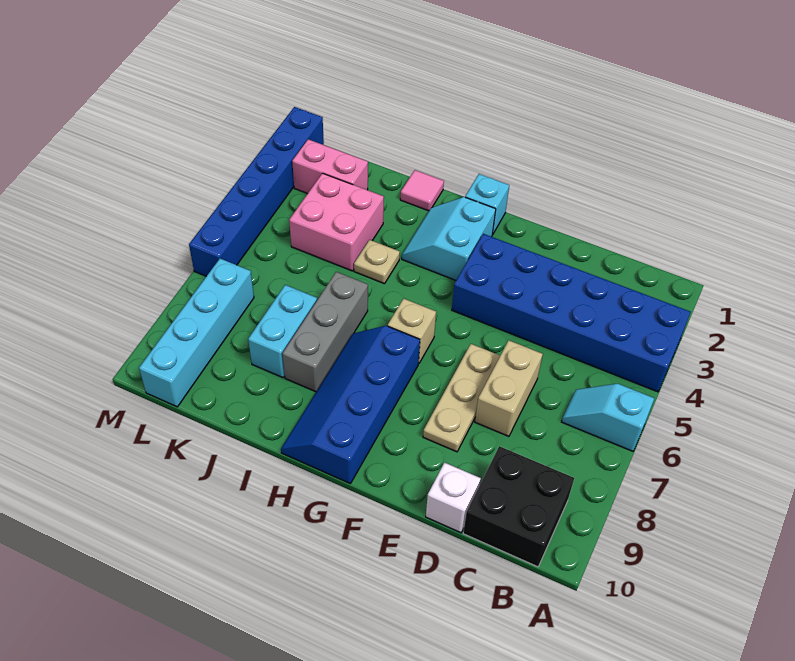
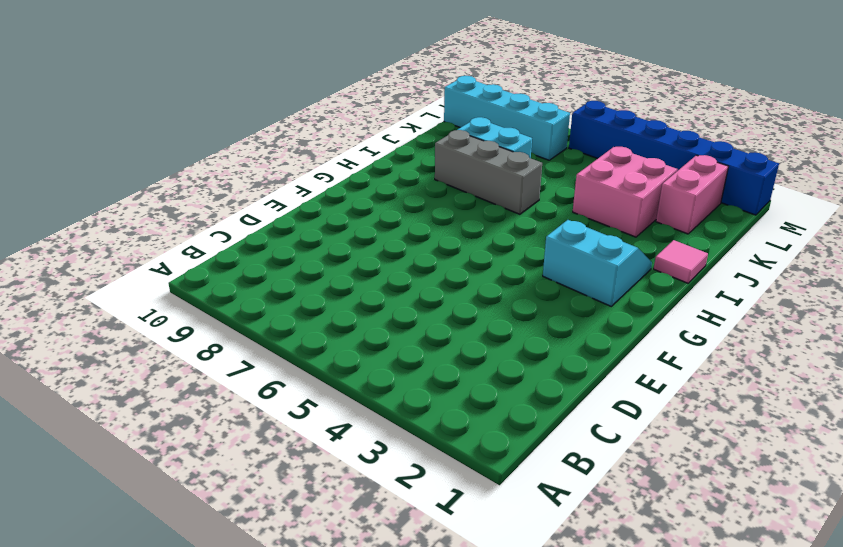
none -> blue brick A3:F4 level 1
none -> cyan slope A6:B6 level 1 top A
none -> black brick B9:C10 level 1

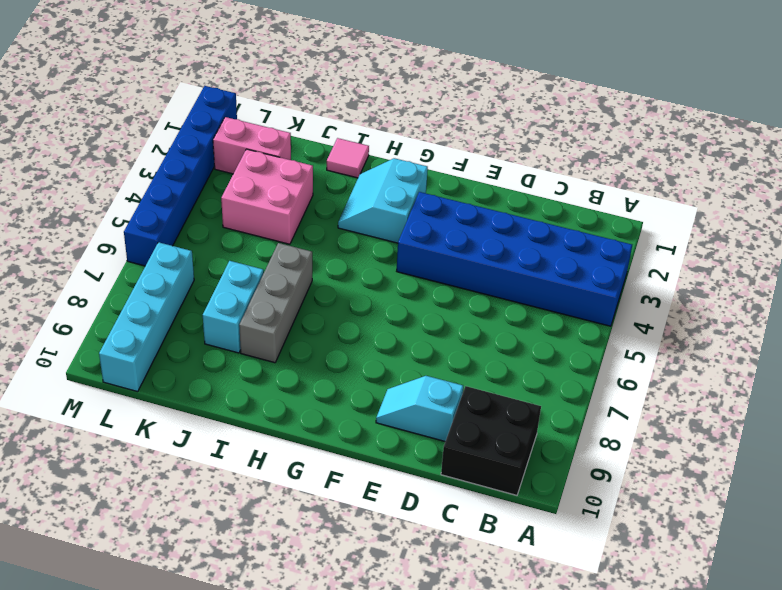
cyan slope D9:E9 level 1 top D -> cyan slope A6:B6 level 1 top A
none -> tan brick D6:D7 level 1
none -> white brick D10 level 1
none -> tan plate E6:E8 level 1

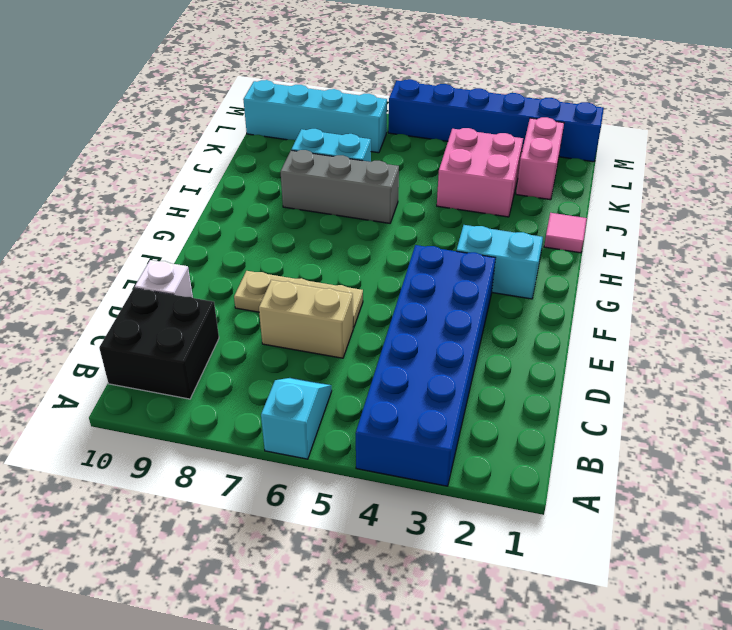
none -> cyan brick G1 level 1
none -> tan brick G6 level 1
none -> blue slope G7:H10 level 1 top G

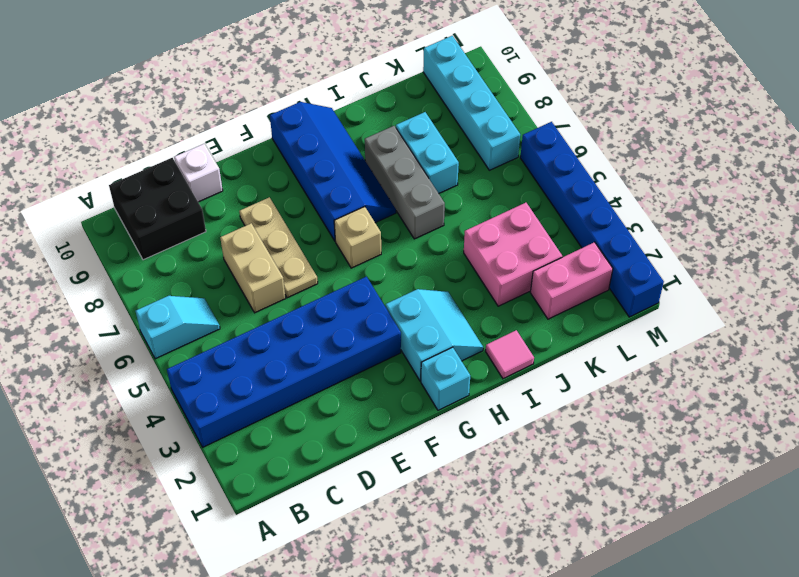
none -> tan plate I4 level 1

